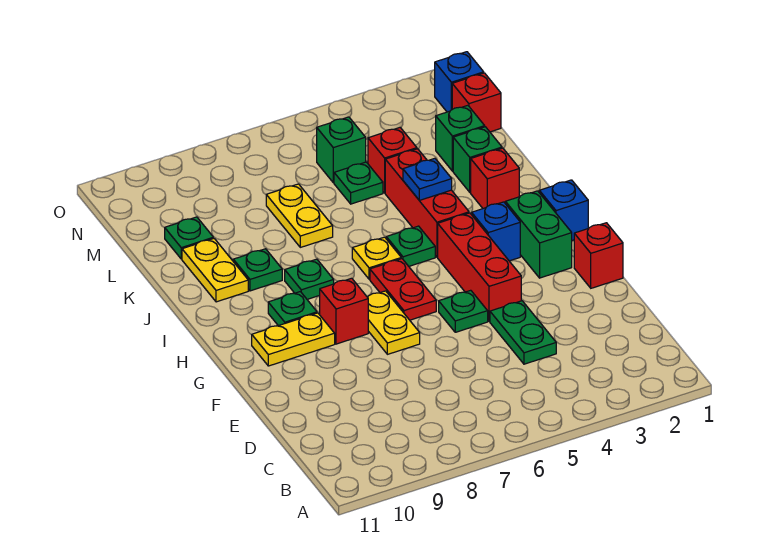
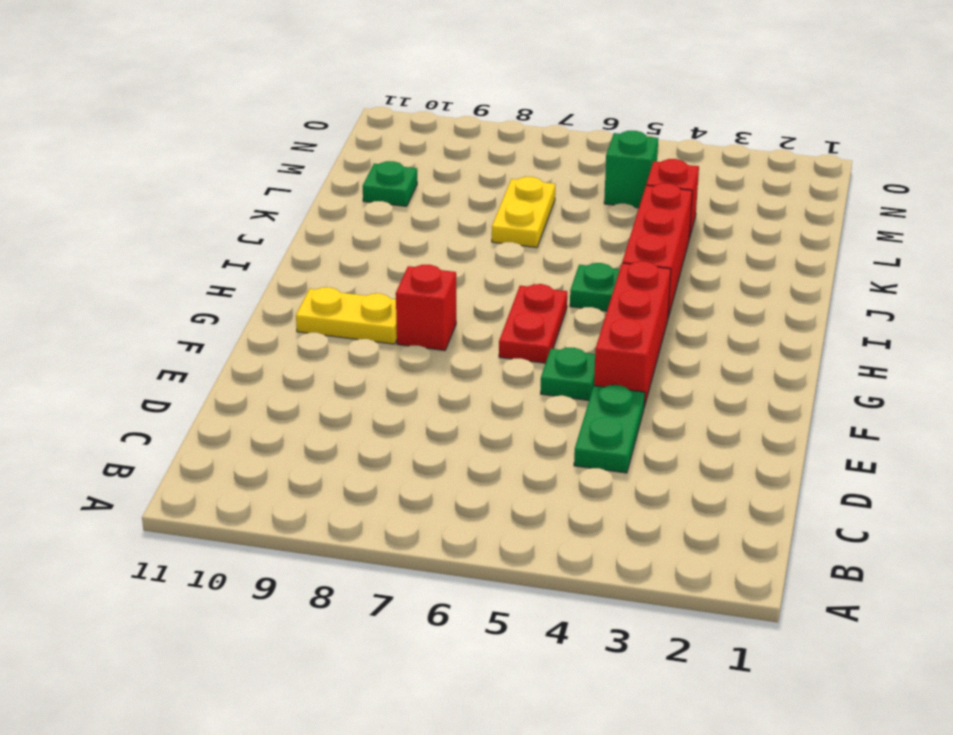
none -> red brick F1 level 1
none -> yellow plate F7:G7 level 1
none -> green brick G2:H2 level 1

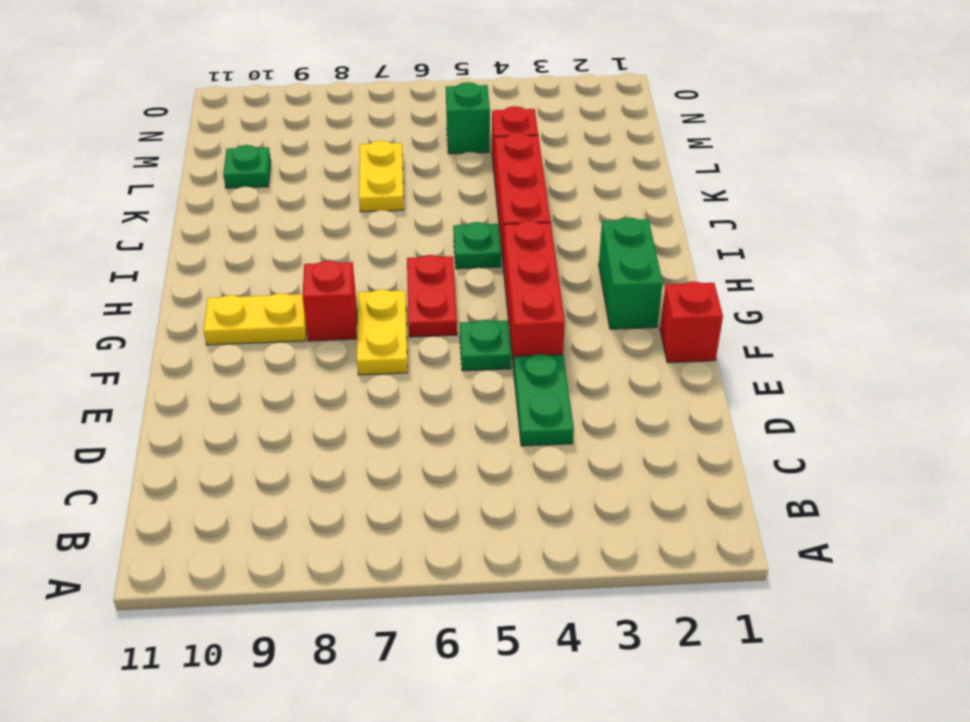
none -> blue brick H1 level 1
none -> blue brick H3 level 1
none -> green plate H9 level 1

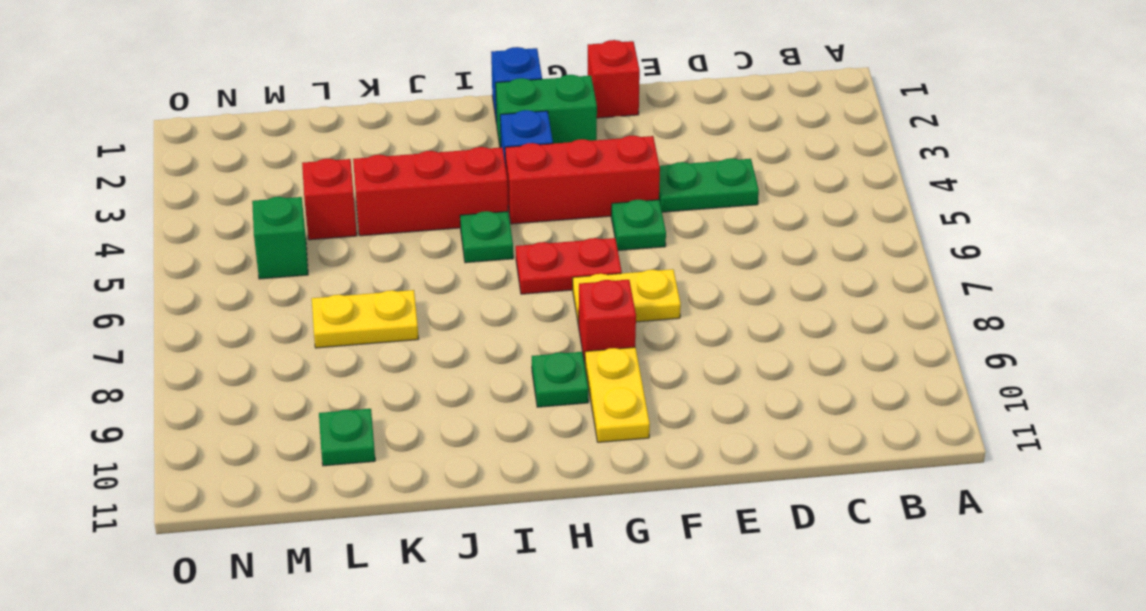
none -> yellow plate I6 level 1
none -> green plate I8 level 1
none -> red brick J2 level 1

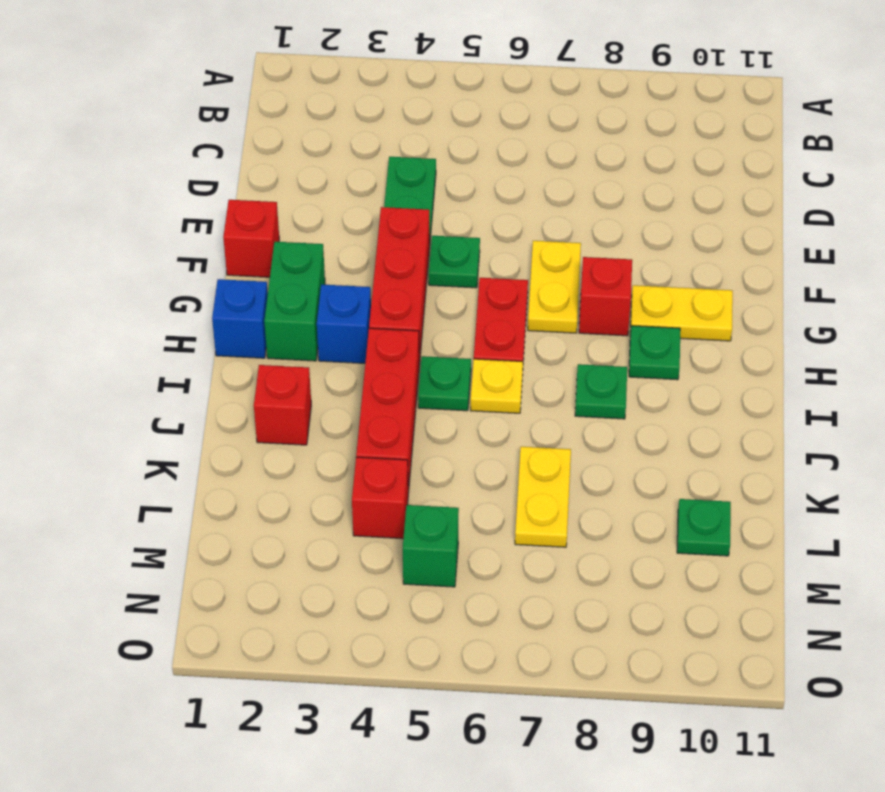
none -> green plate J9 level 1
none -> yellow plate J10:K10 level 1
none -> green brick K2 level 1

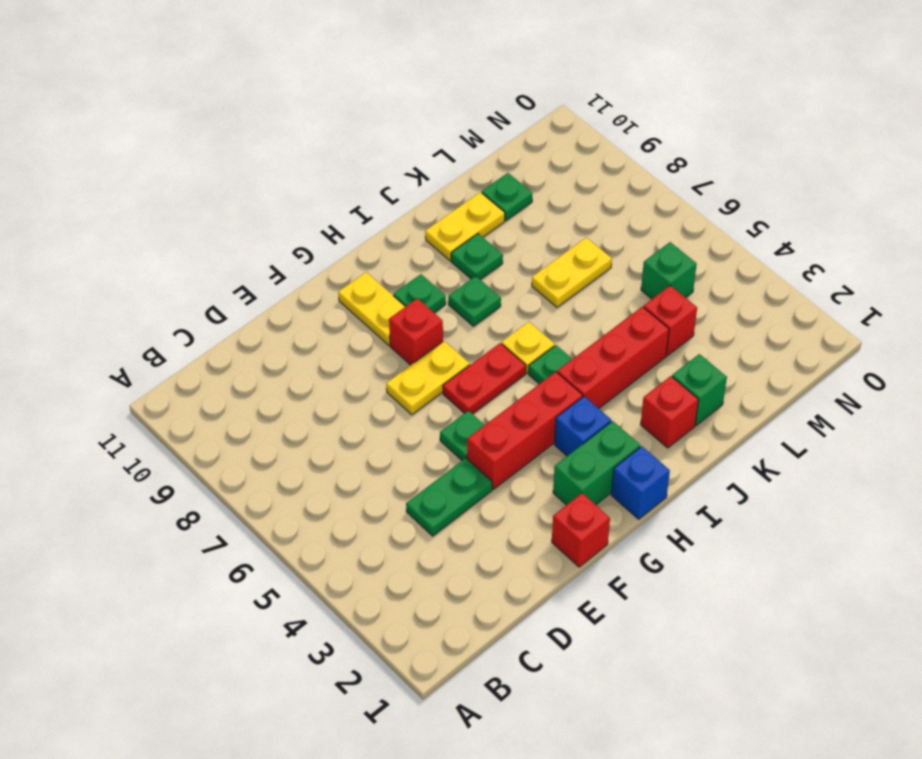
none -> green brick L2 level 1
none -> green plate L5 level 1
none -> red brick M1 level 1

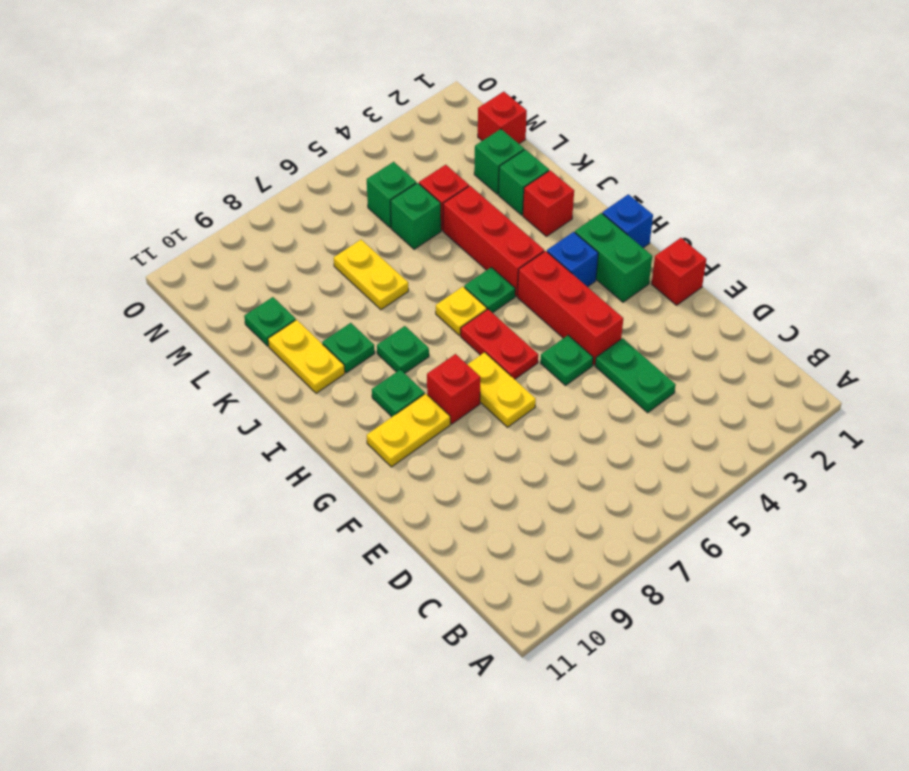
green brick L5 level 1 -> green plate L5 level 1
none -> blue brick N1 level 1
none -> blue plate J4 level 2

